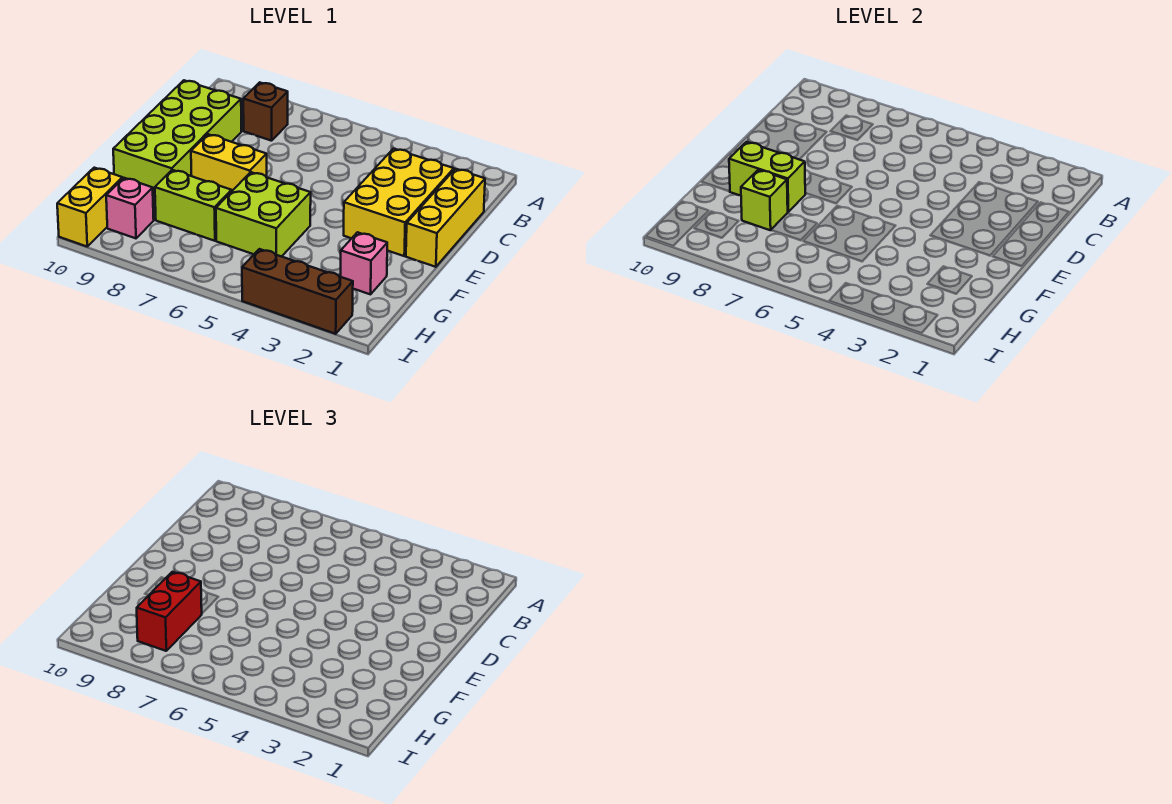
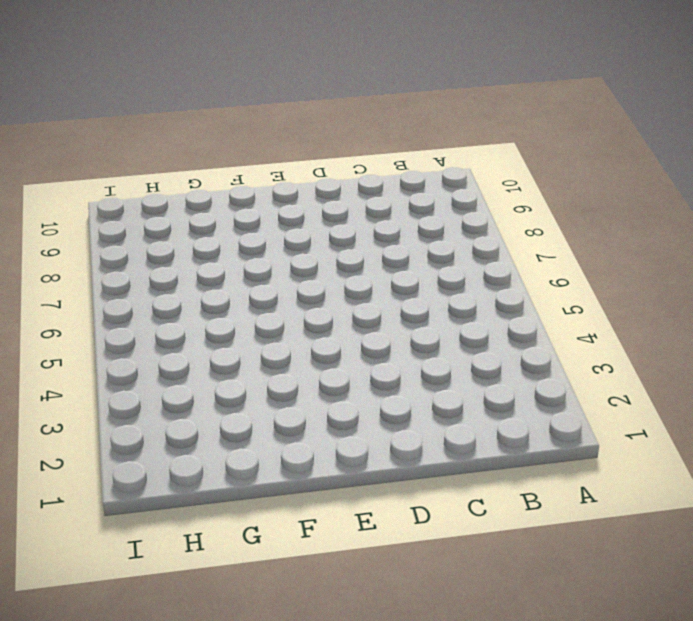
none -> brown brick B8 level 1
none -> yellow brick C1:E1 level 1
none -> yellow brick C2:E3 level 1

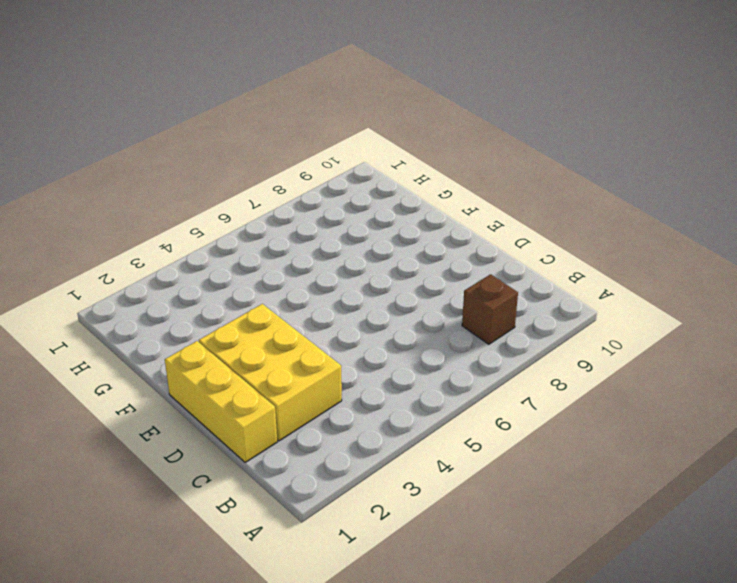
none -> lime brick C9:F10 level 1
none -> yellow brick E7:E8 level 1
none -> lime brick F5:G6 level 1

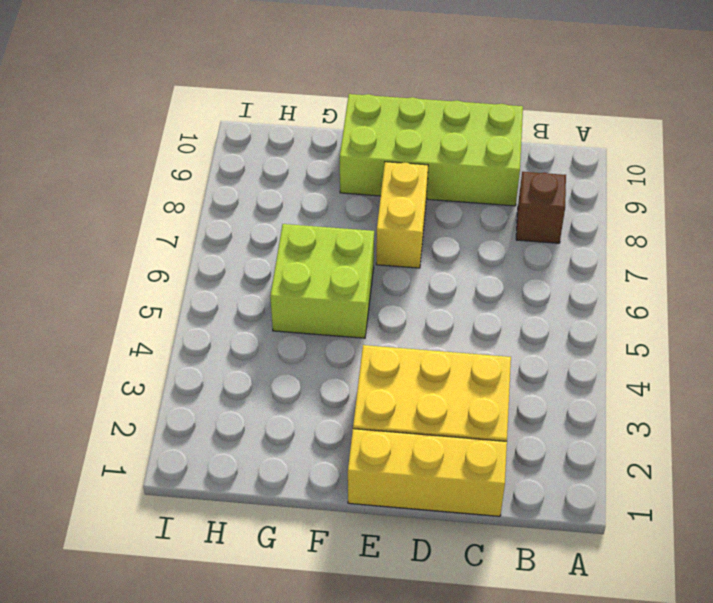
none -> pink brick G2 level 1
none -> lime brick G7:G8 level 1
none -> pink brick H9 level 1

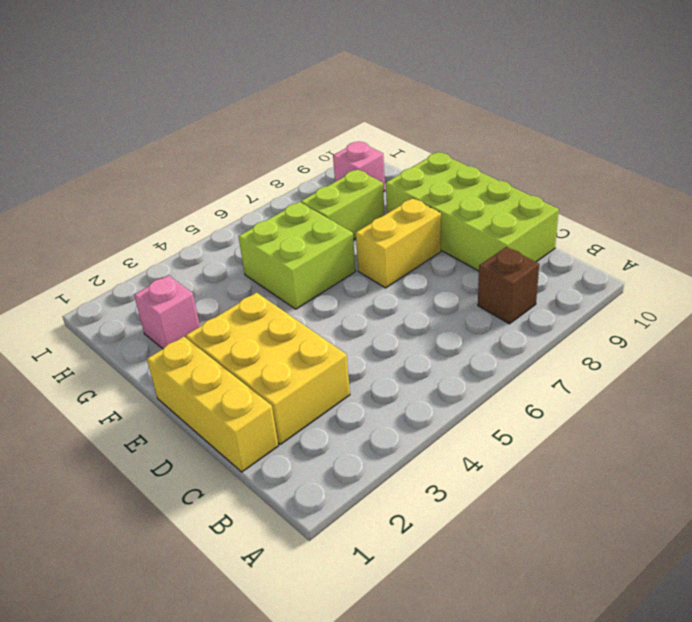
none -> yellow brick H10:I10 level 1
none -> brown brick I2:I4 level 1
none -> lime brick F8:F9 level 2

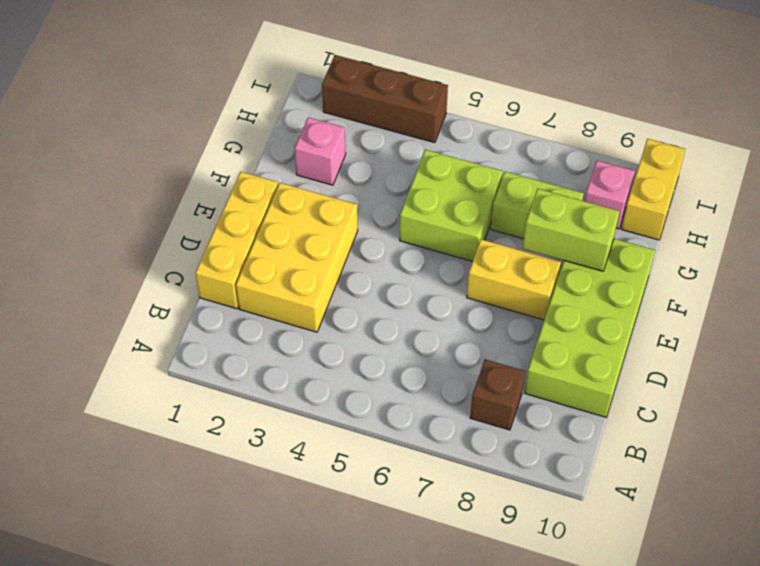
none -> lime brick G8 level 2
none -> red brick G8:H8 level 3

